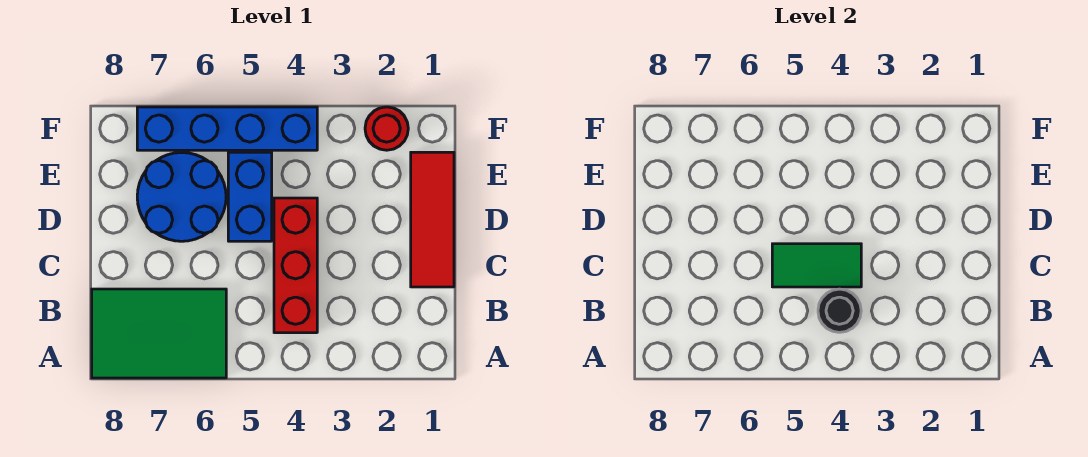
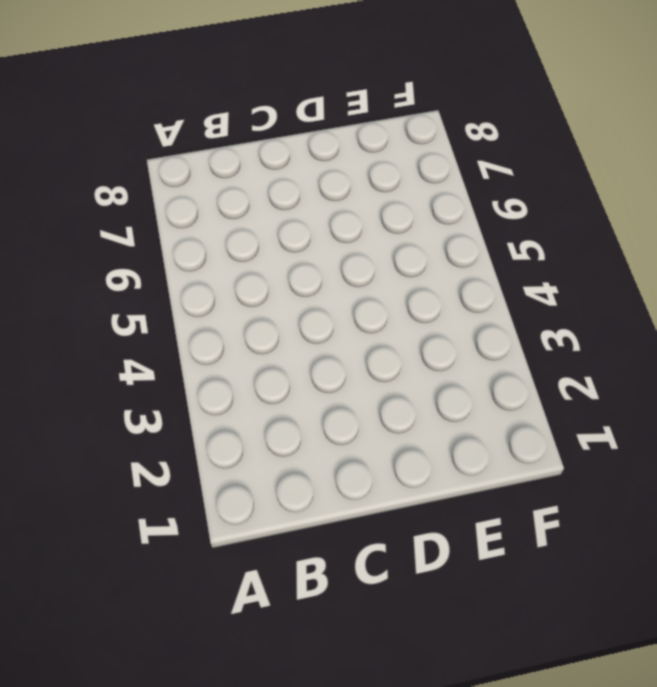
none -> green tile A6:B8 level 1
none -> red brick B4:D4 level 1

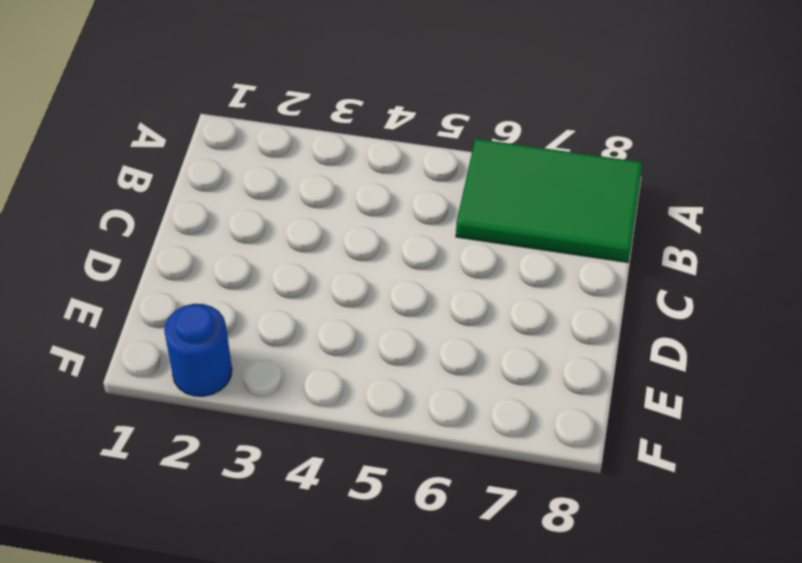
blue round brick F2 level 1 -> red round brick F2 level 1
none -> red brick B4:D4 level 1
none -> red tile C1:E1 level 1

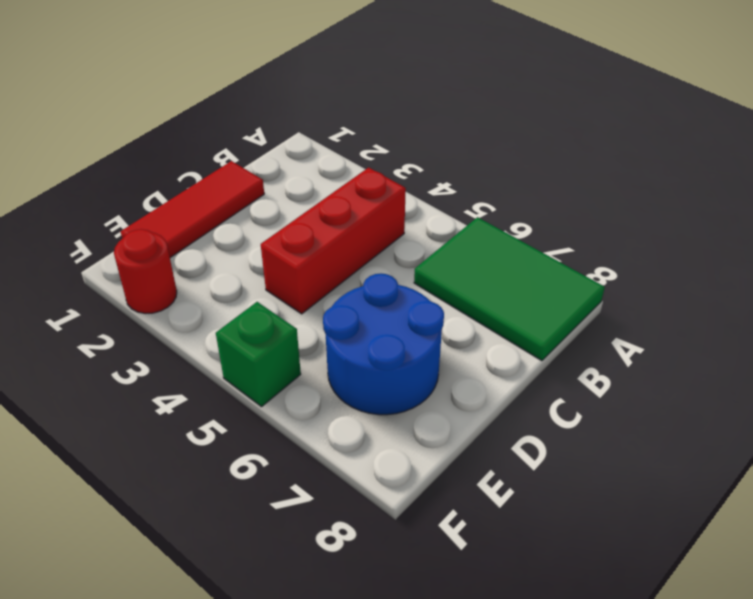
green brick F5 level 1 -> blue brick F4:F7 level 1
none -> blue brick D5:E5 level 1
none -> black round brick B4 level 2

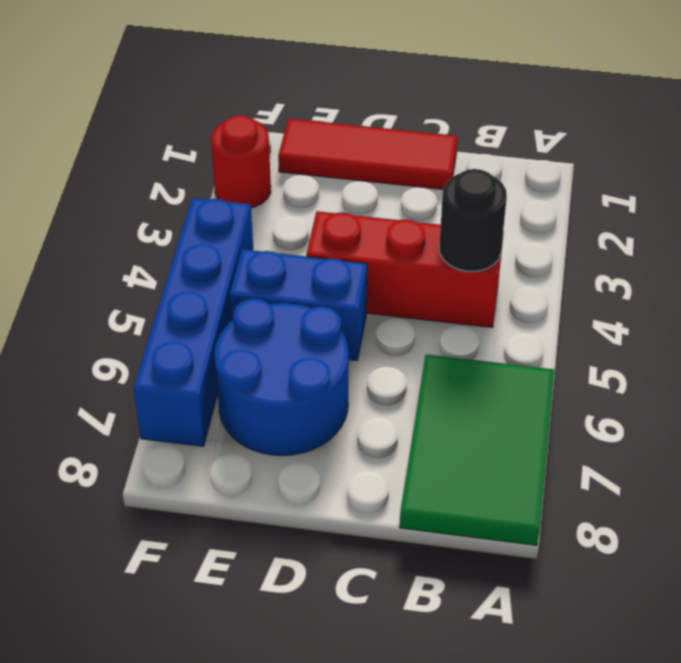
none -> green tile C4:C5 level 2

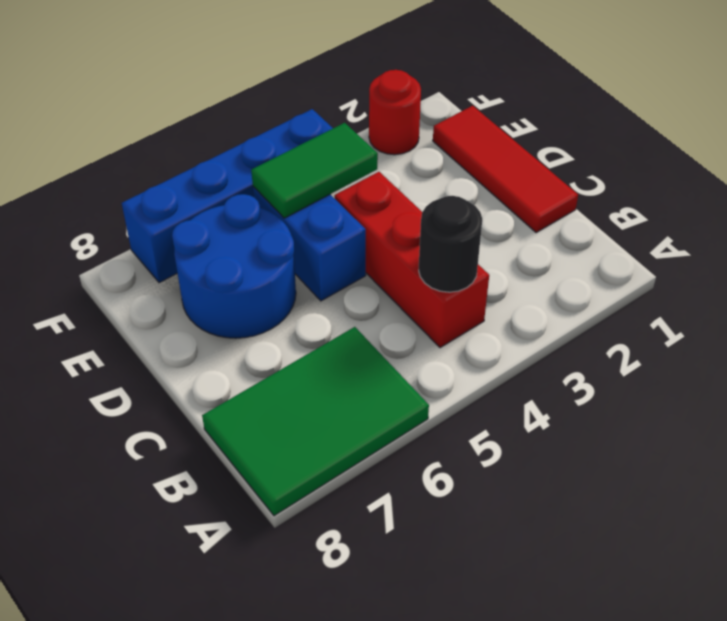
green tile E4:E5 level 2 -> green tile C4:C5 level 2

